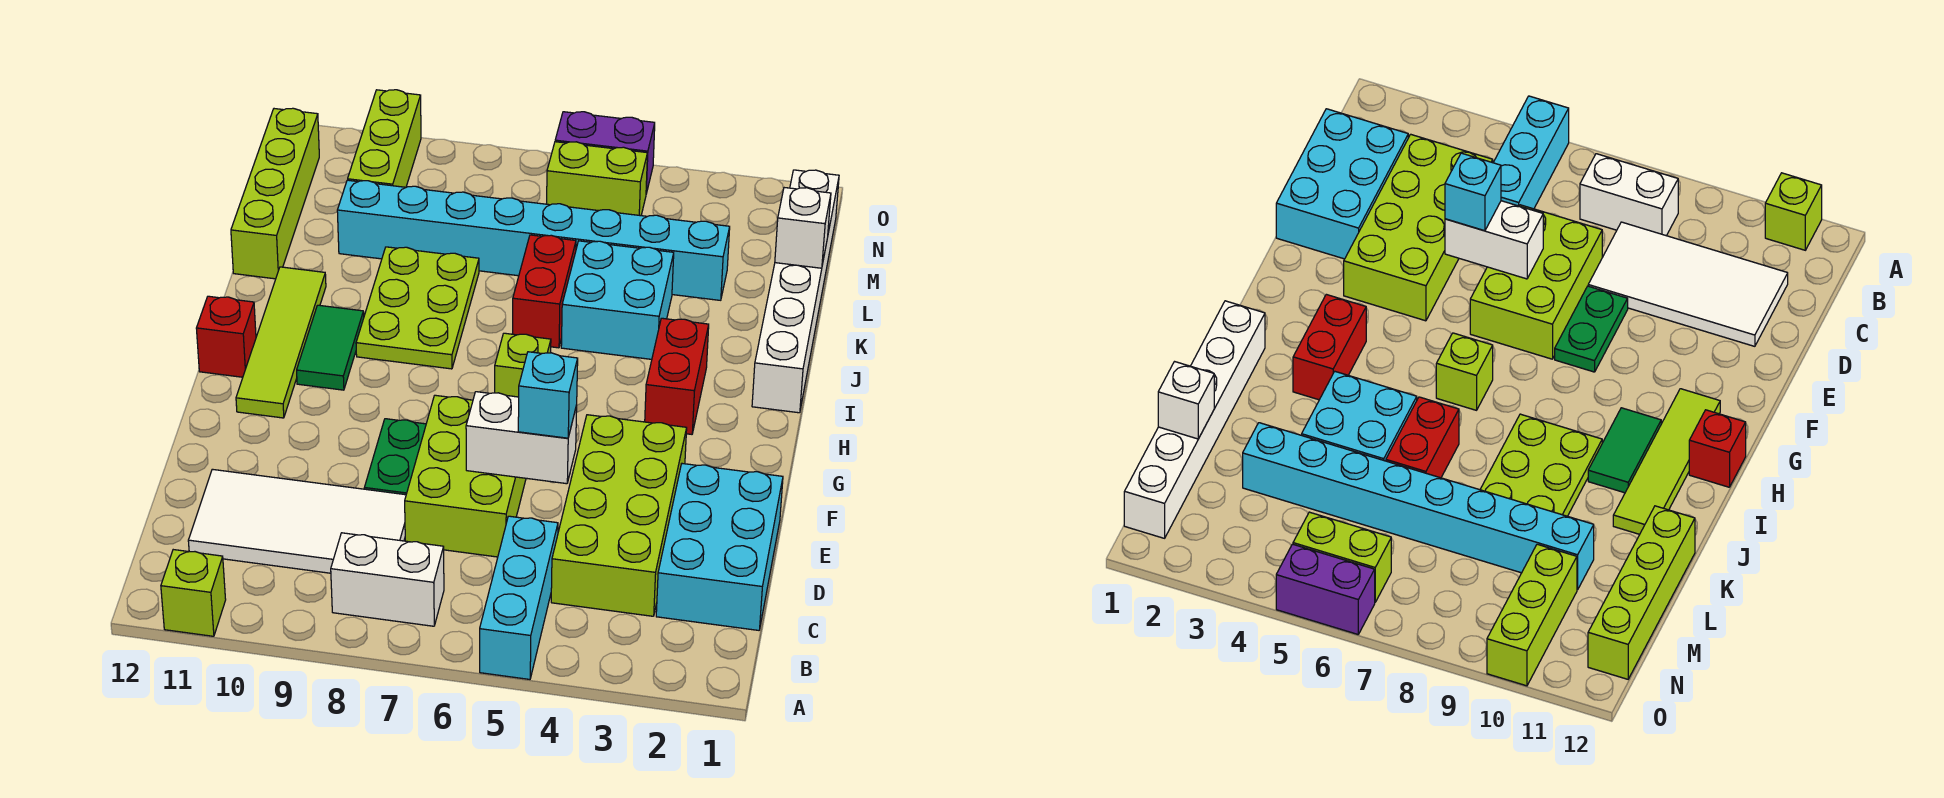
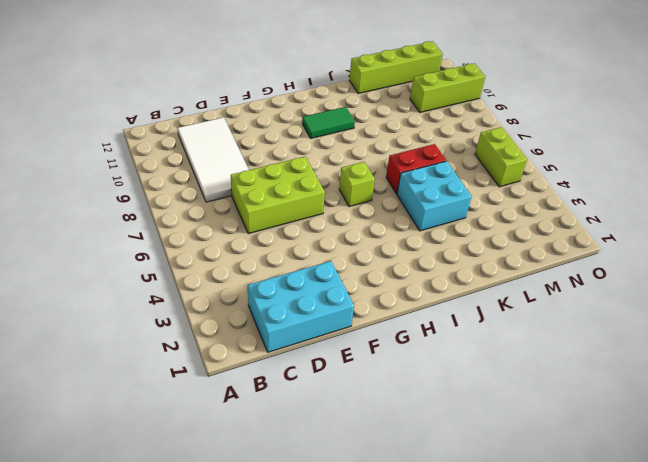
none -> cyan brick A5:C5 level 1
none -> lime brick A11 level 1
none -> white brick B7:B8 level 1

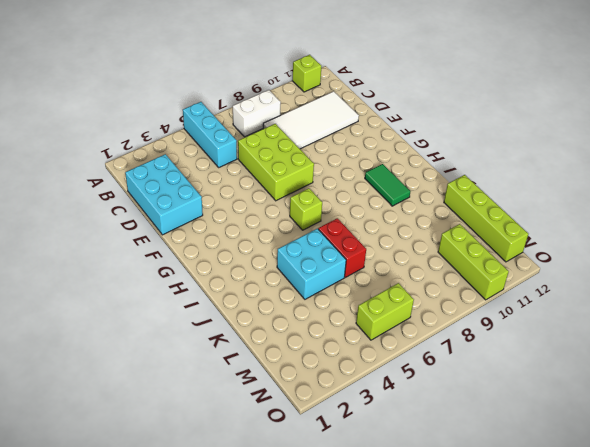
none -> lime brick C3:F4 level 1
none -> green plate E8:F8 level 1
none -> lime tile G11:J11 level 1

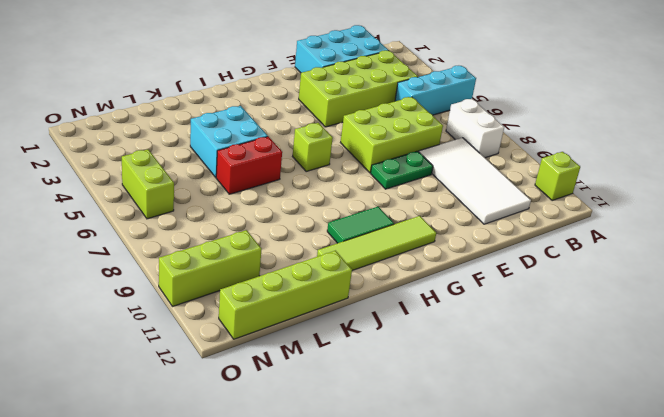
none -> red brick H3:I3 level 1
none -> red brick H12 level 1
none -> white brick I1:N1 level 1

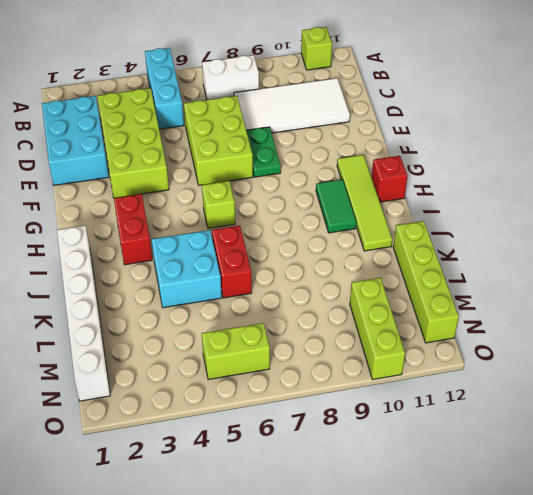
none -> lime plate I8:K9 level 1
none -> cyan brick L3:L10 level 1
none -> purple brick O5:O6 level 1

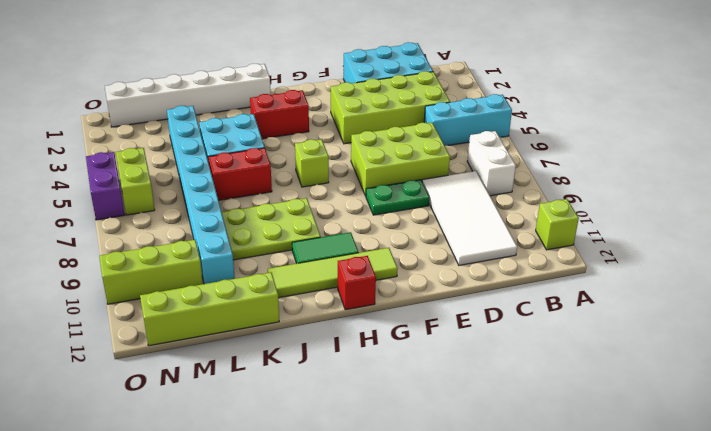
none -> white brick E5:E6 level 2
none -> white brick L1 level 2
none -> cyan brick E5 level 3

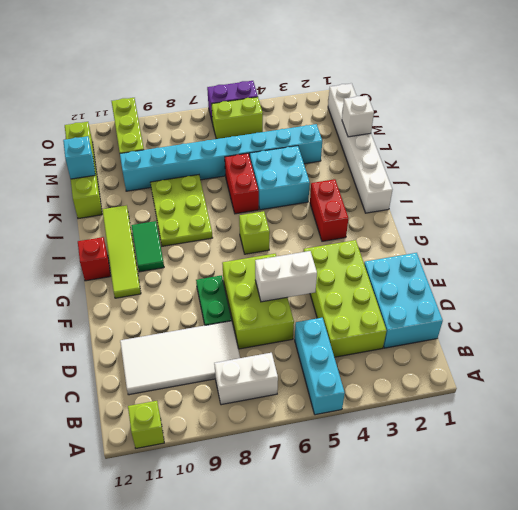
cyan brick L12 level 2 -> cyan brick E5 level 3

